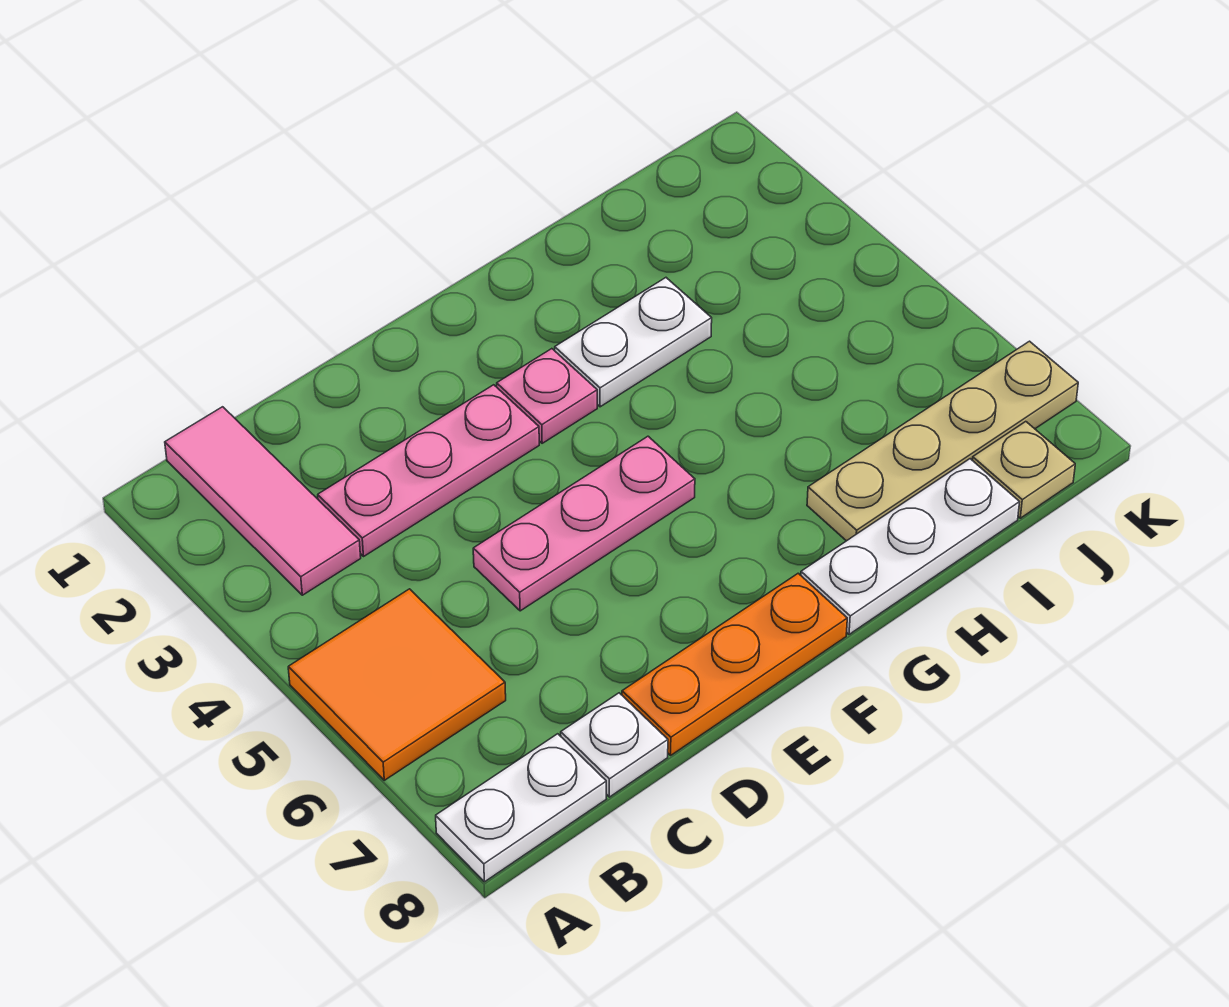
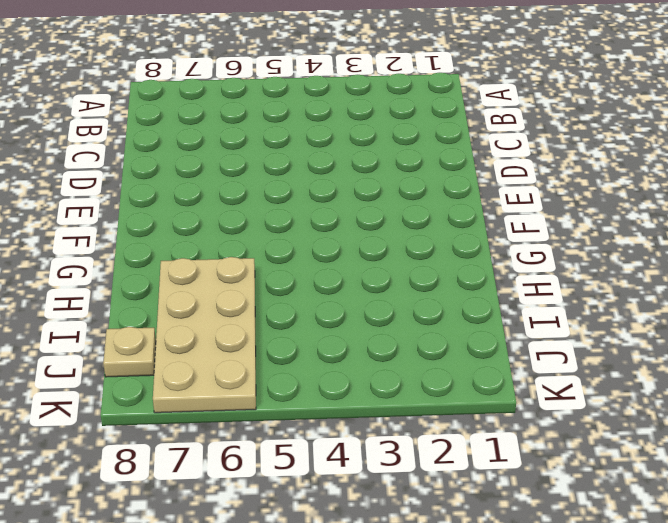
tan plate H6:K7 level 1 -> tan plate H7:K7 level 1
none -> orange tile A5:B6 level 1
none -> white plate A8:B8 level 1
none -> pink tile B1:B3 level 1

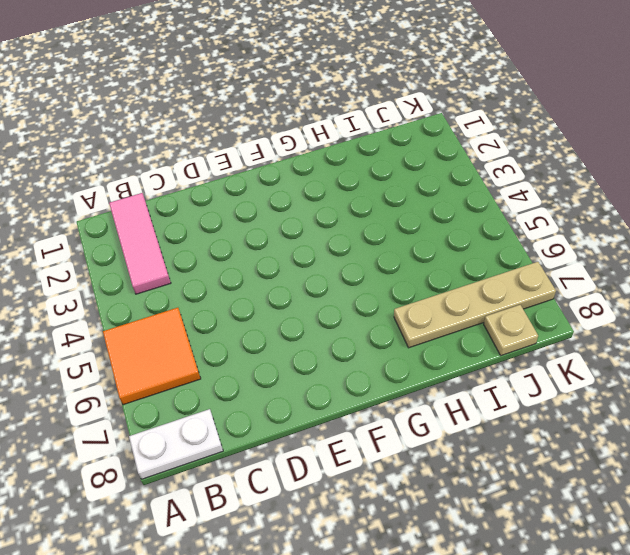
none -> pink plate C3:E3 level 1
none -> white plate C8 level 1
none -> pink plate D5:F5 level 1

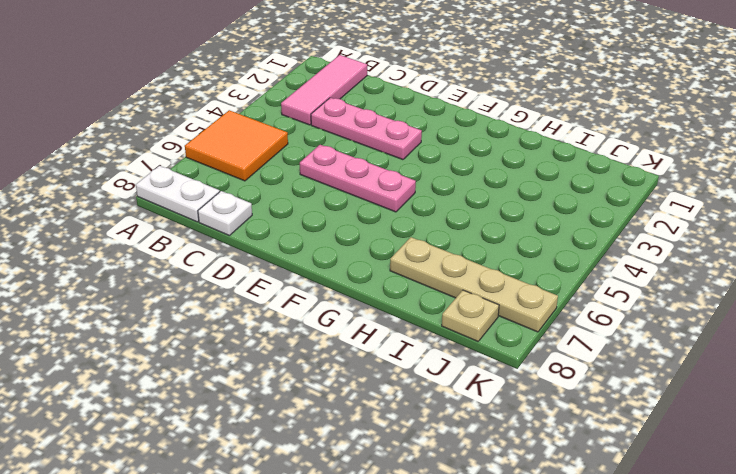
none -> orange plate D8:F8 level 1
none -> pink plate F3 level 1
none -> white plate G3:H3 level 1

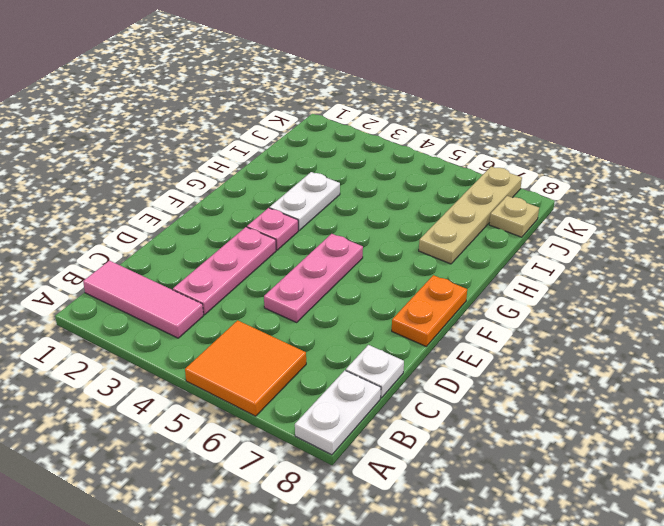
orange plate E8:F8 level 1 -> orange plate D8:F8 level 1
none -> white plate G8:I8 level 1

